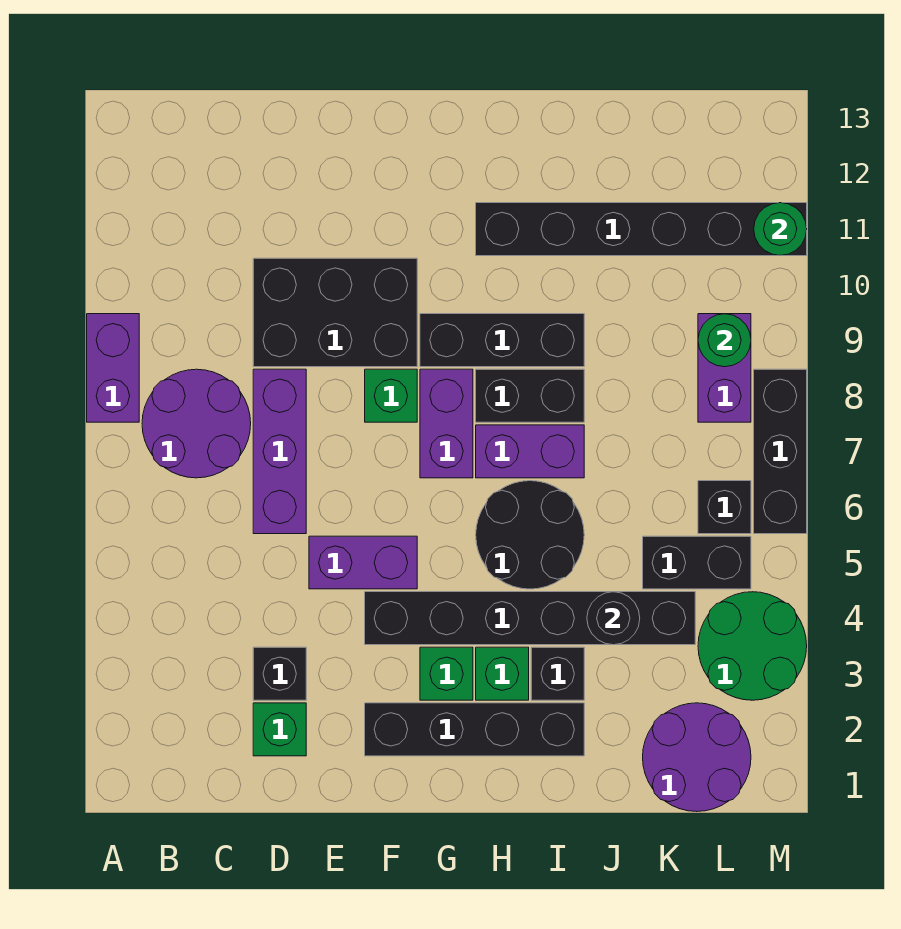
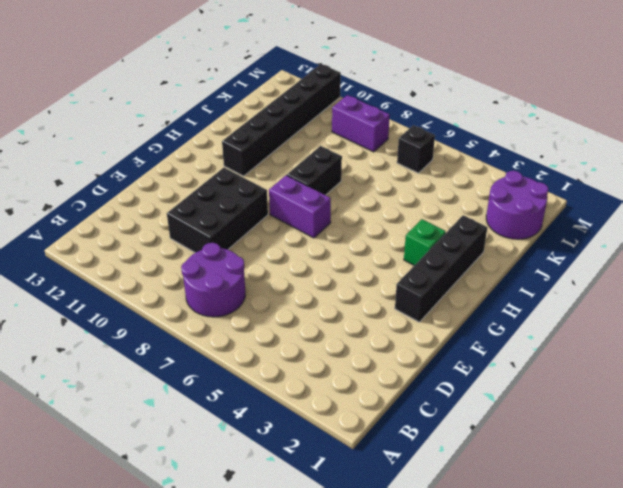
none -> purple brick A8:A9 level 1
none -> green brick D2 level 1
none -> black brick D3 level 1

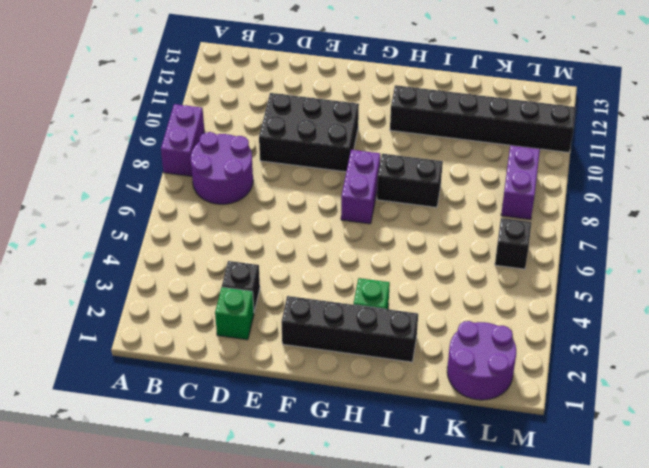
none -> purple brick D6:D8 level 1
none -> purple brick E5:F5 level 1
none -> black brick F4:K4 level 1

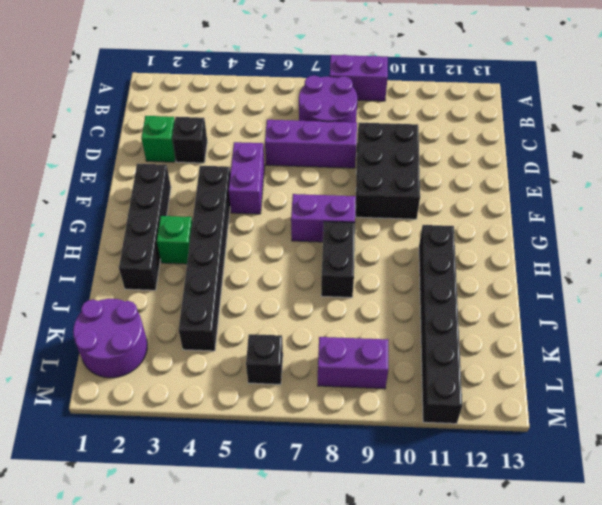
none -> green brick F8 level 1
none -> green brick G3 level 1
none -> black brick G9:I9 level 1

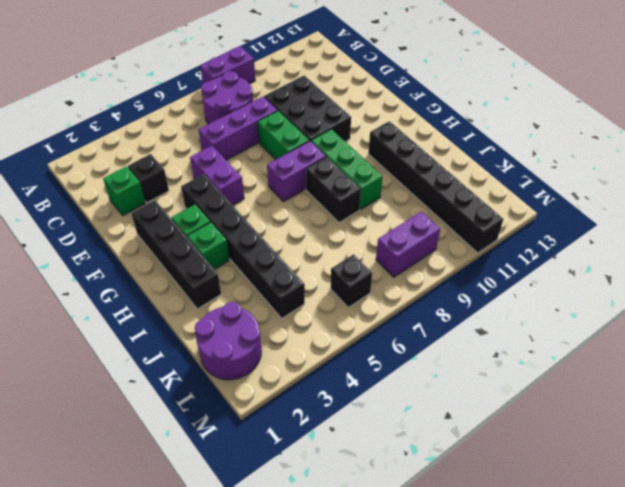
green brick E8:F8 level 1 -> green brick F8 level 1
green brick G9:I9 level 1 -> black brick G9:I9 level 1
none -> black round brick H5:I6 level 1
none -> purple brick H7:I7 level 1
none -> black brick I3 level 1

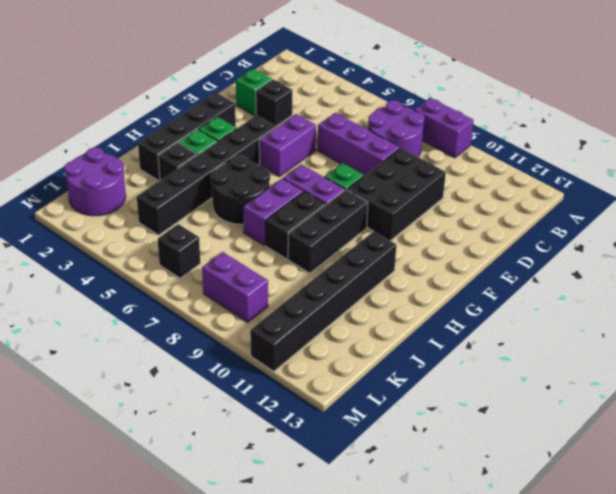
none -> black brick K5:L5 level 1
none -> green round brick L3:M4 level 1
none -> black brick M6:M8 level 1

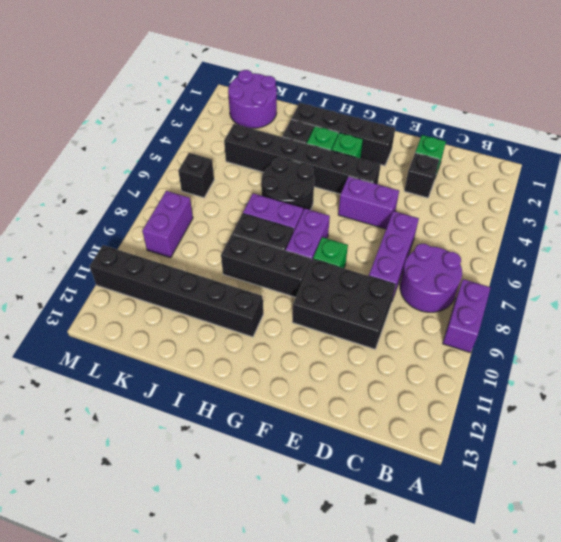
none -> black brick K5:L5 level 1
none -> green round brick L3:M4 level 1
none -> black brick M6:M8 level 1

